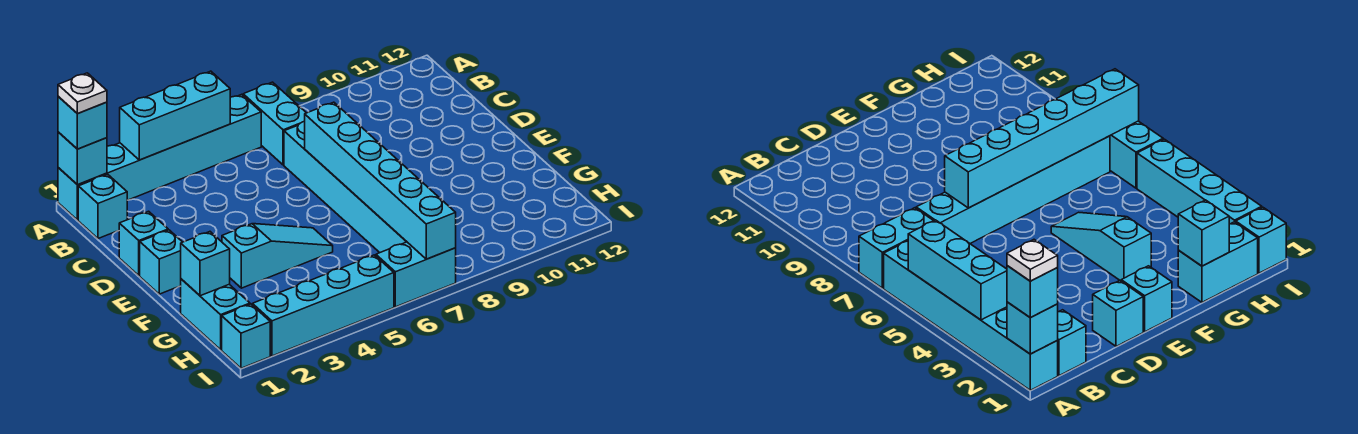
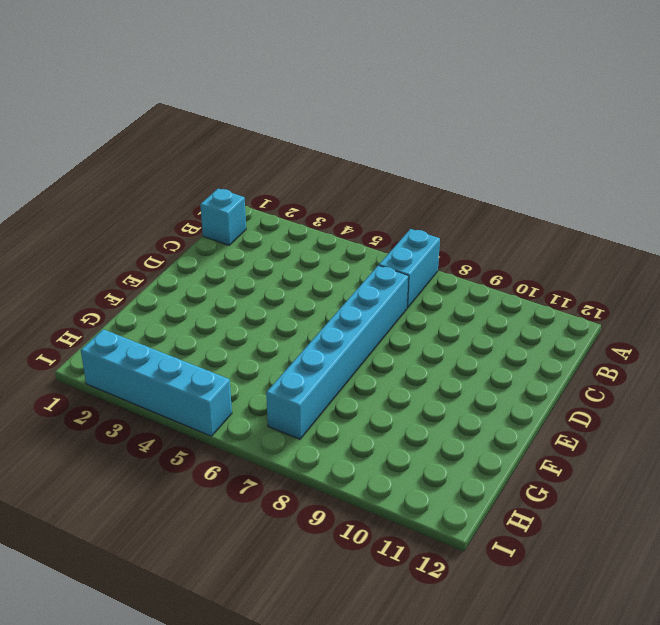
none -> cyan brick A1:A6 level 1
none -> cyan brick D1 level 1
none -> cyan brick E1 level 1

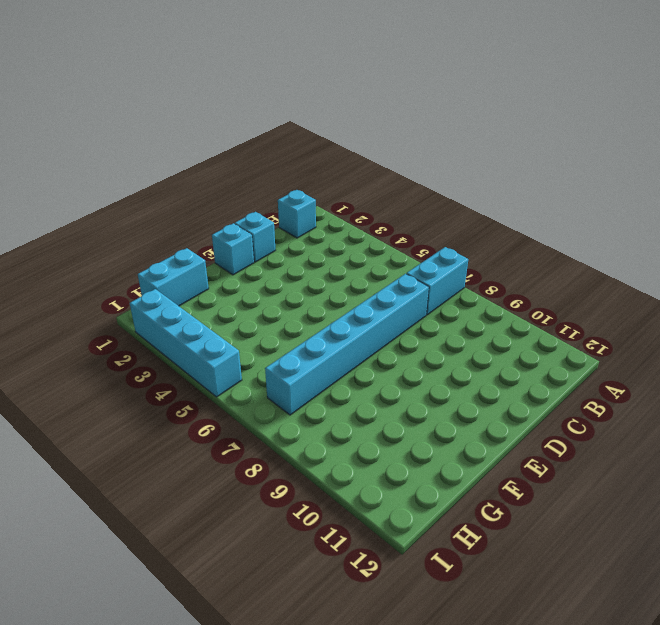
none -> cyan brick A1:A6 level 1
none -> cyan slope F3:F5 level 1 top 3
none -> cyan brick I1 level 1

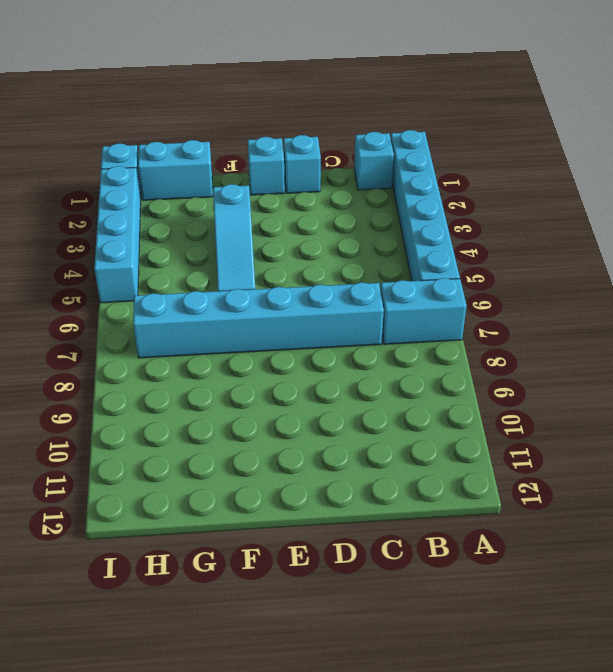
none -> cyan brick I6:I7 level 1
none -> cyan brick A1 level 2
none -> cyan brick A3:A5 level 2

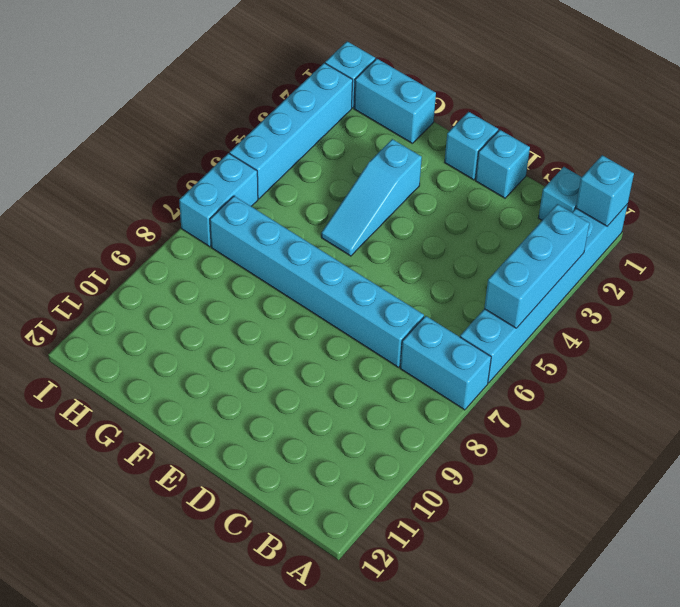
none -> cyan brick D7:I7 level 2
none -> cyan brick G1 level 2
none -> cyan brick A1 level 3

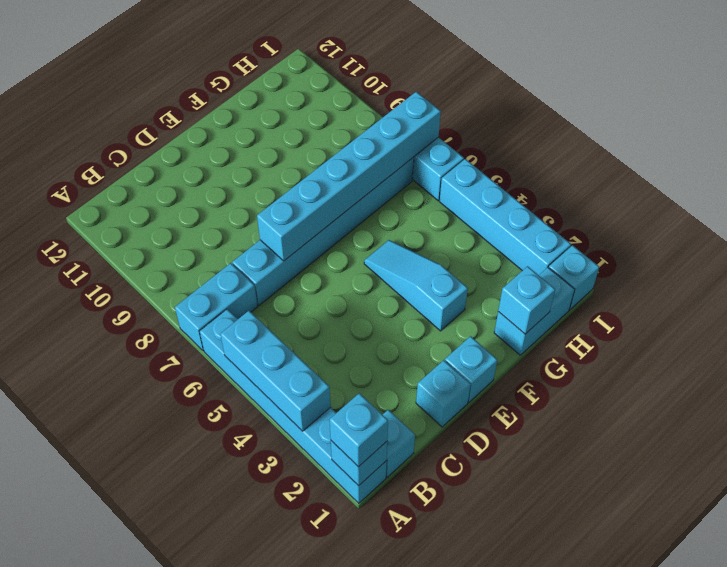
none -> white plate A1 level 4

